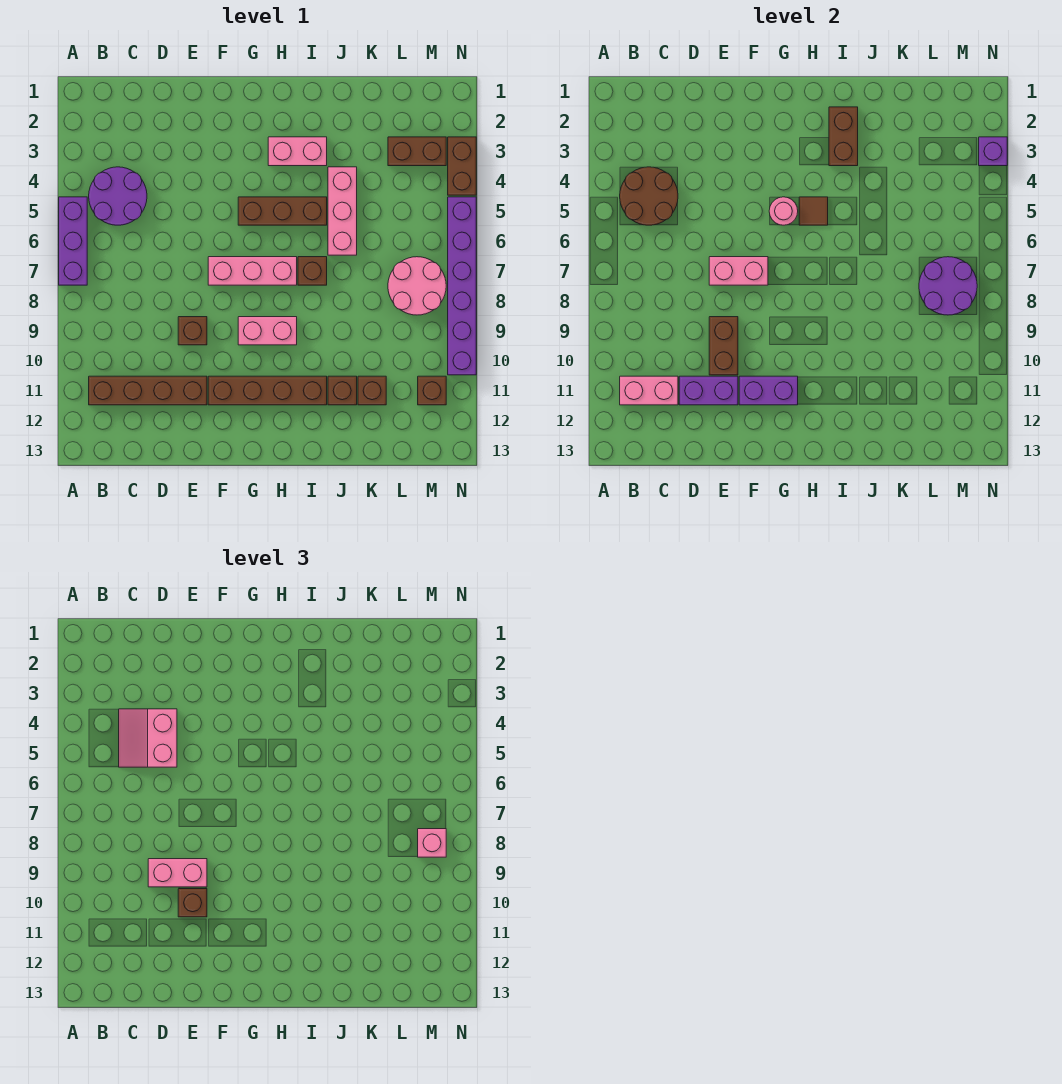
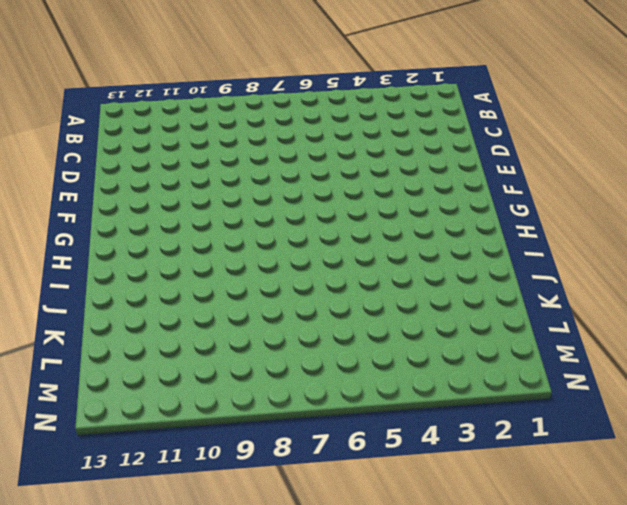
none -> purple brick A5:A7 level 1
none -> purple round brick B4:C5 level 1
none -> brown brick B11:E11 level 1
none -> brown brick E9 level 1

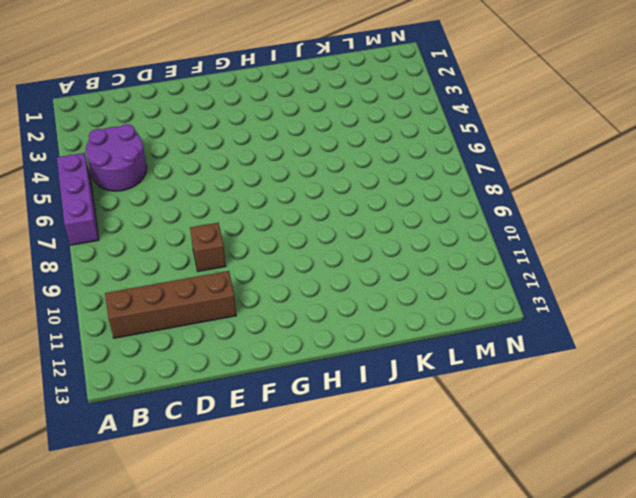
none -> pink brick F7:H7 level 1
none -> brown brick F11:I11 level 1
none -> brown brick G5:I5 level 1
none -> pink brick G9:H9 level 1

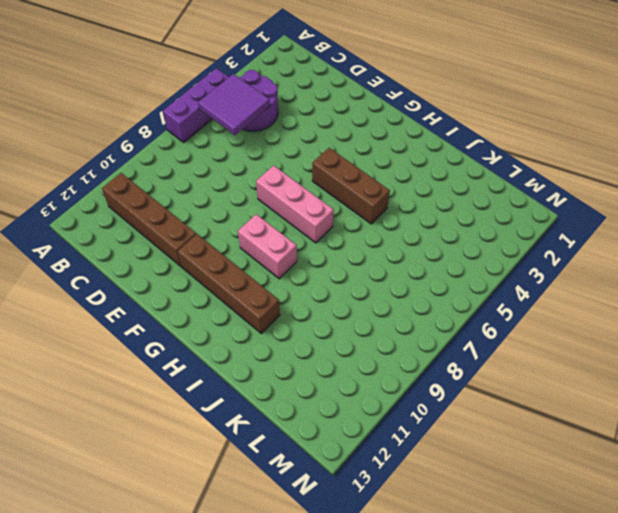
purple tile B5:C6 level 2 -> brown round brick B4:C5 level 2
none -> brown brick E9 level 1
none -> pink brick H3:I3 level 1
none -> brown brick I7 level 1
none -> pink brick J4:J6 level 1

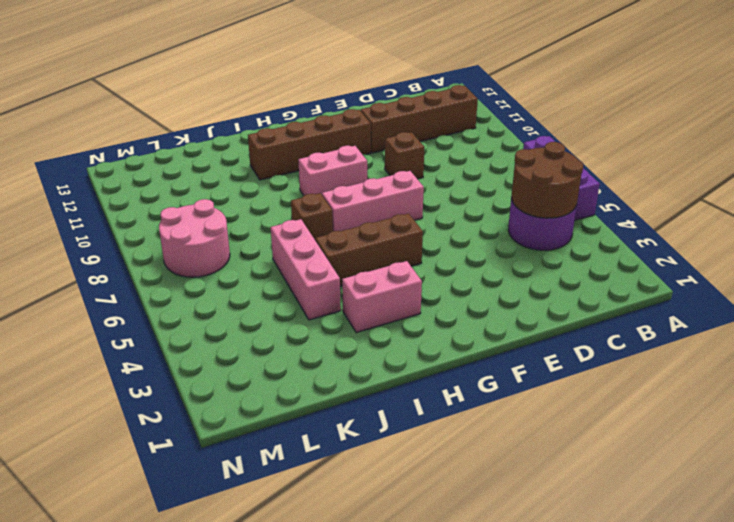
none -> brown brick J11 level 1
none -> brown brick K11 level 1
none -> brown brick L3:M3 level 1
none -> brown brick M11 level 1

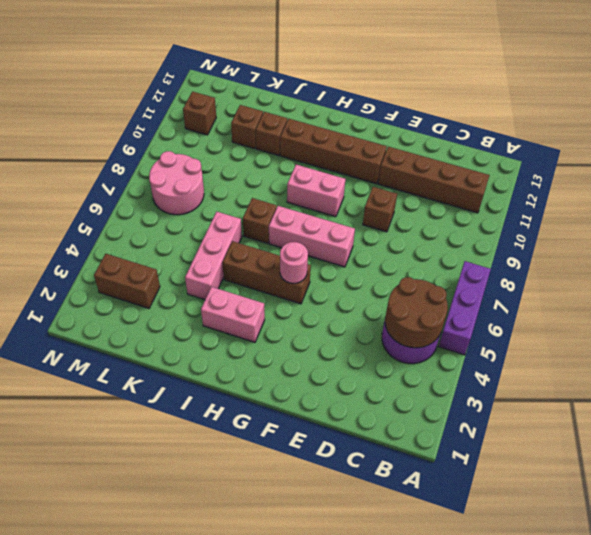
none -> brown brick N3:N4 level 1
none -> purple brick N5:N10 level 1
none -> pink brick B11:C11 level 2
none -> purple brick D11:E11 level 2

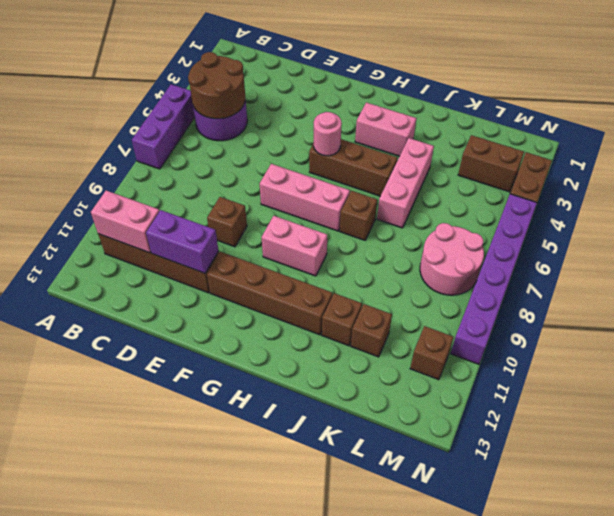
none -> pink brick E7:F7 level 2
none -> brown brick E9:E10 level 2
none -> purple brick F11:G11 level 2
none -> brown tile H5 level 2

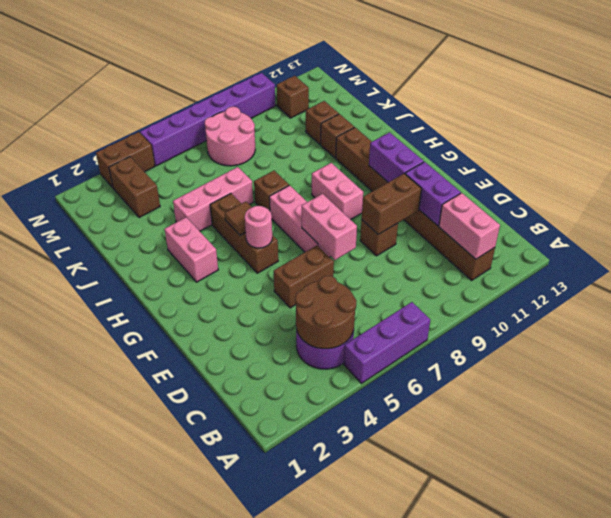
brown brick E5:E6 level 1 -> brown brick I2:I3 level 2
none -> purple round brick L7:M8 level 2
none -> purple brick N3 level 2
none -> pink slope C4:D5 level 3 top D
none -> pink brick D9:E9 level 3

